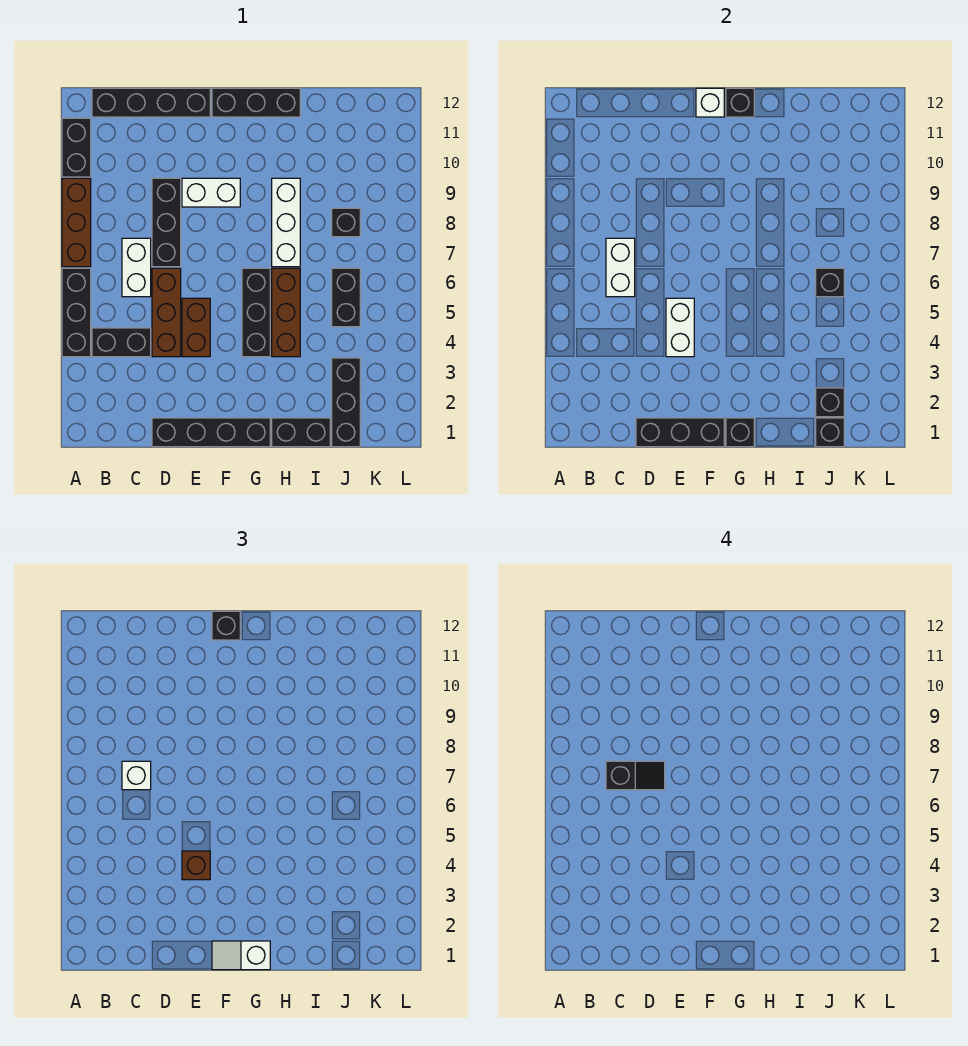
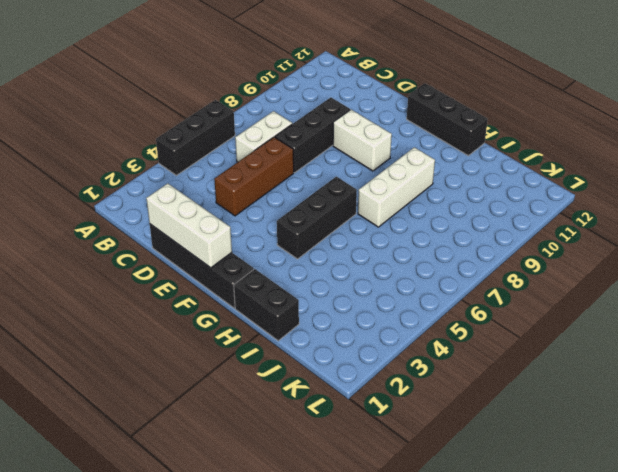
white brick D1:F1 level 2 -> black brick D1:F1 level 2
none -> brown brick A7:A9 level 1
none -> black brick A10:A11 level 1
none -> black brick B4:C4 level 1
none -> black brick B12:E12 level 1

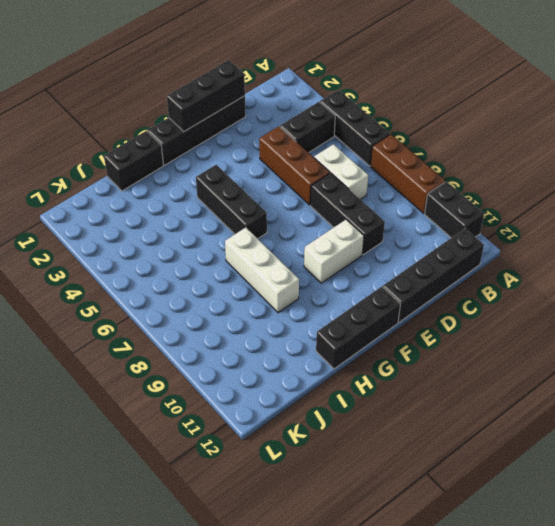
none -> brown brick E4:E5 level 1
none -> brown brick H4:H6 level 1
none -> black brick J1:J3 level 1
none -> black brick J5:J6 level 1

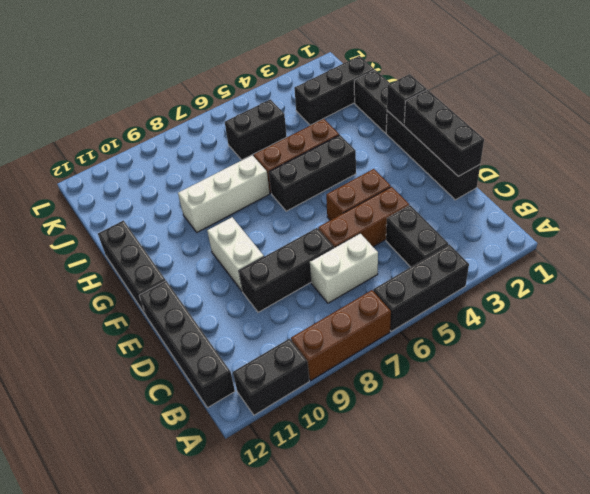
none -> black brick J8 level 1
none -> white brick C6:C7 level 2
none -> white brick E4:E5 level 2
none -> white brick F12 level 2

